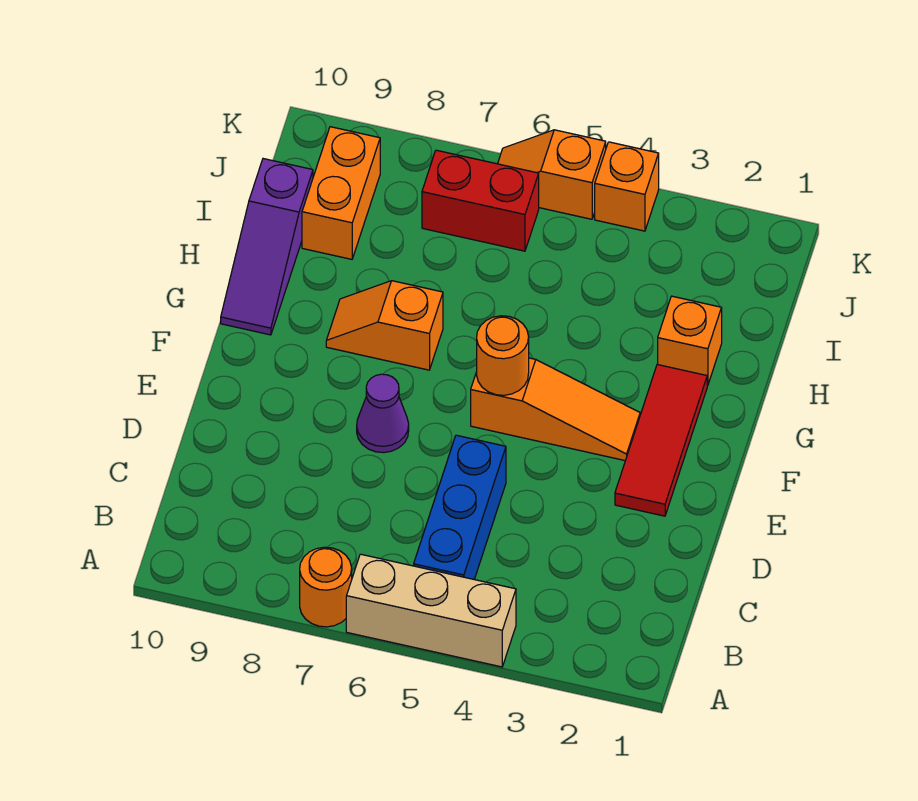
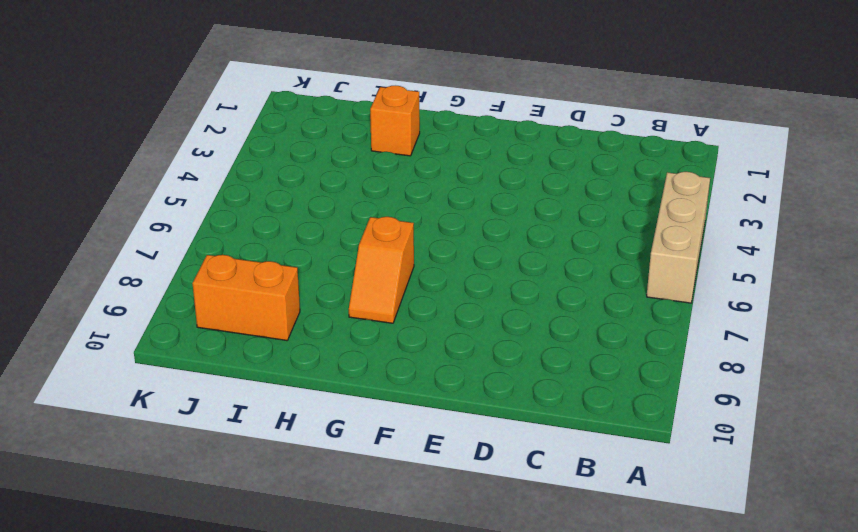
none -> orange round brick A7 level 1
none -> blue brick B5:D5 level 1
none -> red tile E2:G2 level 1

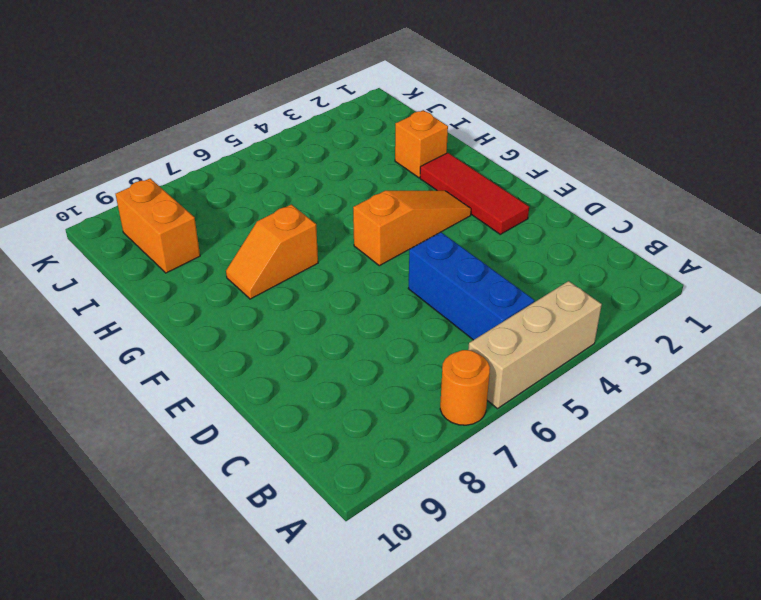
none -> purple cone E7 level 1
none -> purple slope G10:I10 level 1 top I
none -> red brick J6:J7 level 1

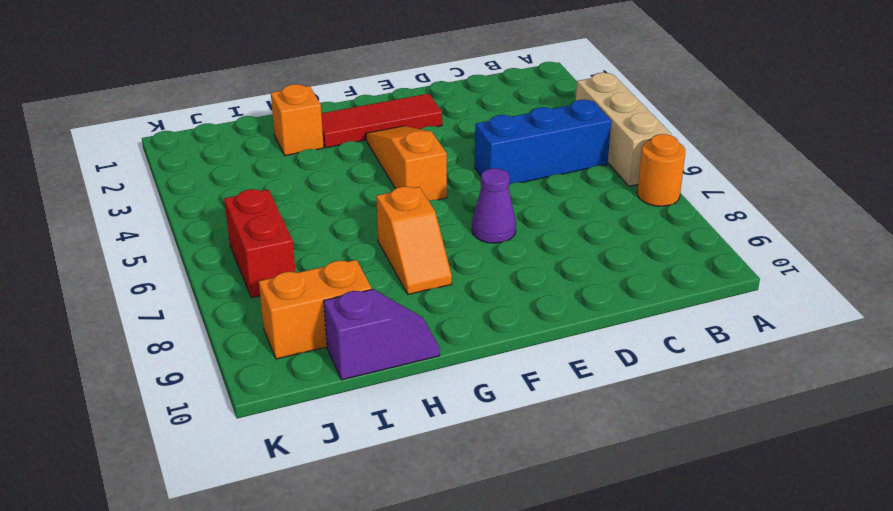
purple slope H10:I10 level 1 top I -> purple slope G10:I10 level 1 top I
none -> orange brick K4 level 1
none -> orange slope K5:K6 level 1 top 5
none -> orange round brick F5 level 2

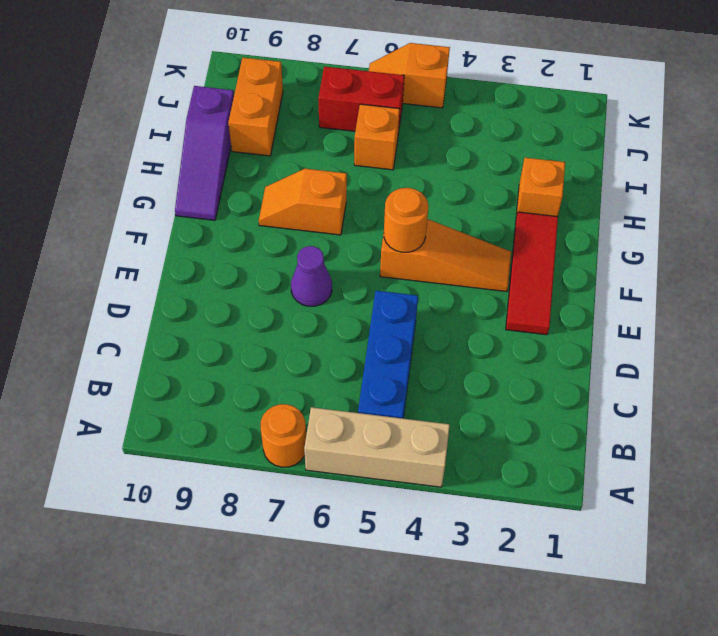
orange brick I6 level 1 -> orange brick K4 level 1

